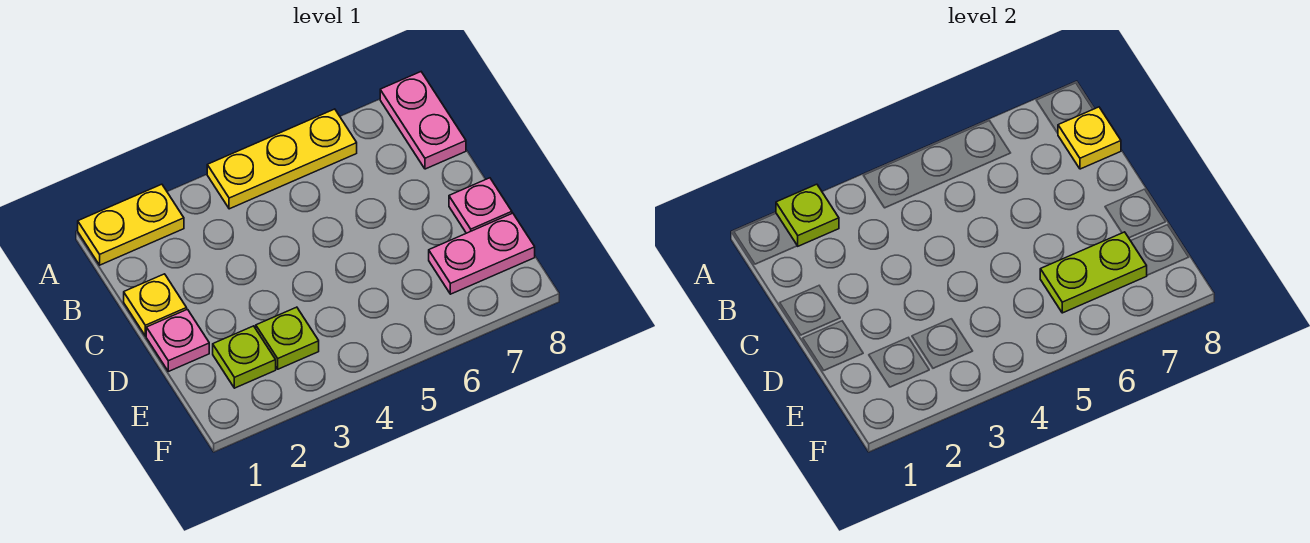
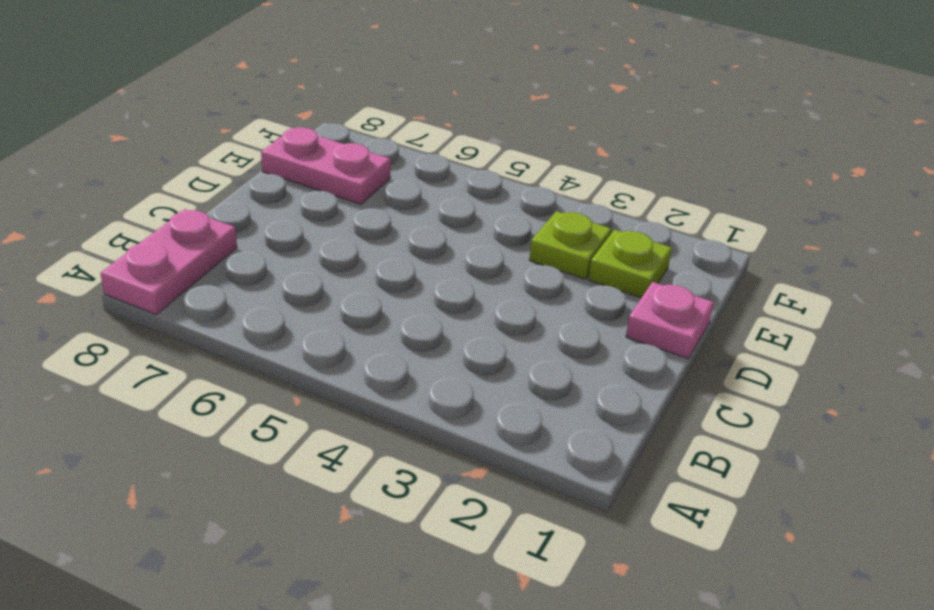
none -> yellow plate A1:A2 level 1
none -> yellow plate A4:A6 level 1
none -> yellow plate C1 level 1

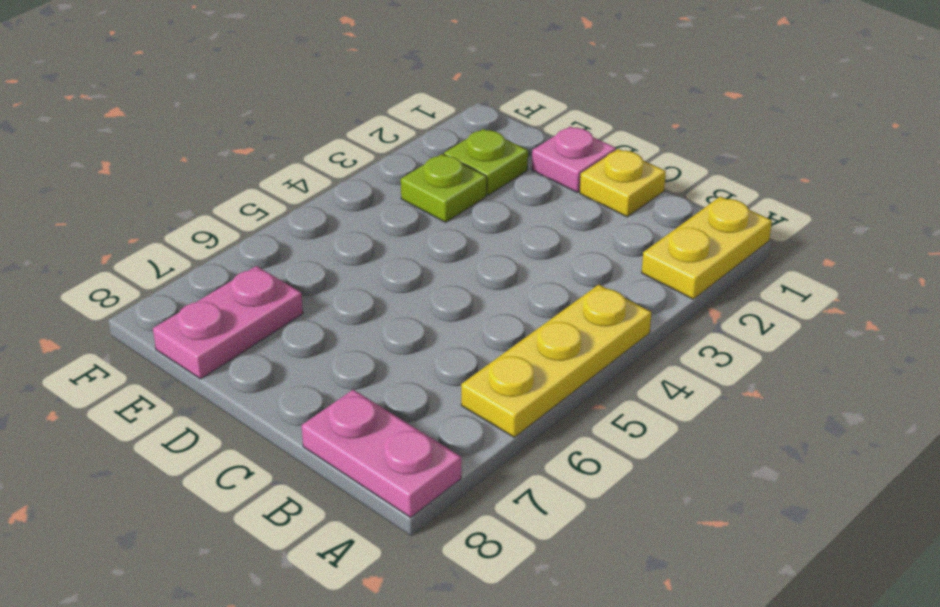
none -> pink plate D8 level 1
none -> lime plate A2 level 2
none -> yellow plate B8 level 2

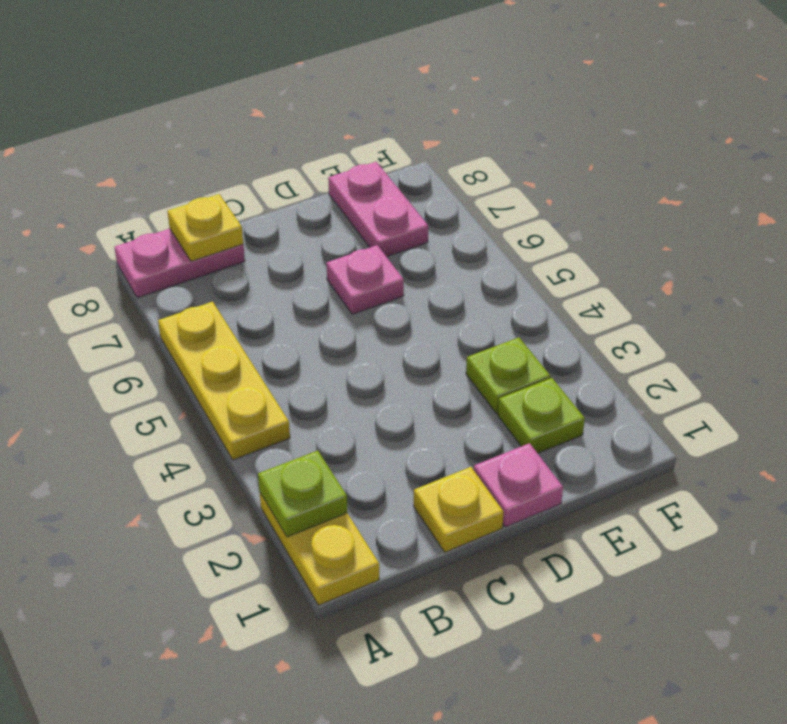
pink plate D6 level 1 -> pink plate D8 level 1
none -> lime plate E6:E7 level 2

